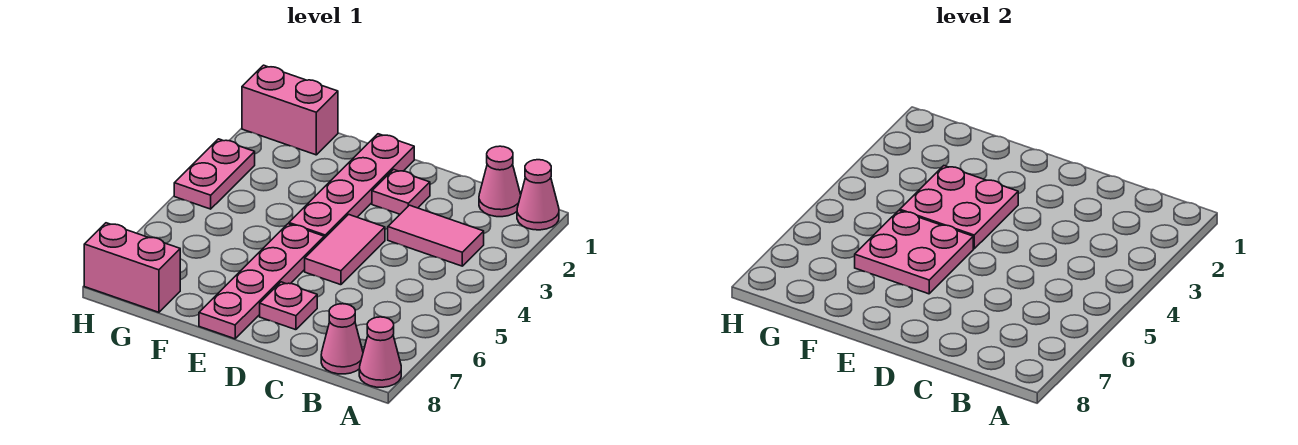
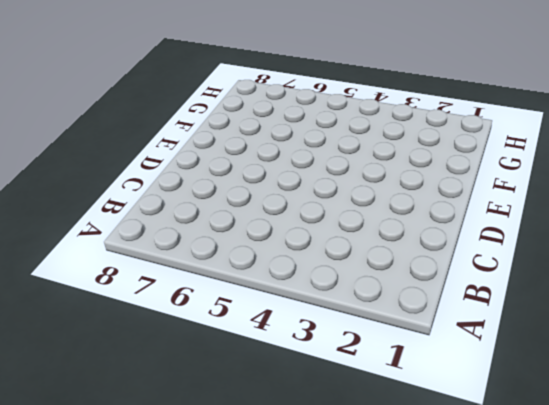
none -> pink cone A1 level 1
none -> pink cone A8 level 1
none -> pink cone B1 level 1

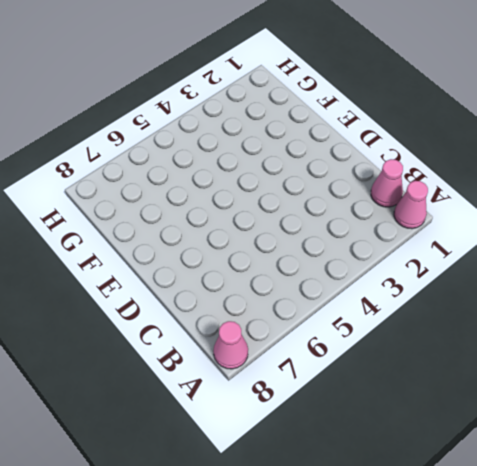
none -> pink tile B3:C3 level 1
none -> pink cone B8 level 1
none -> pink plate D2 level 1

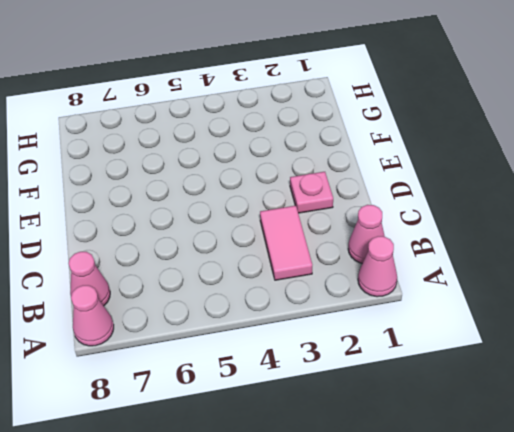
none -> pink tile D4:D5 level 1
none -> pink plate D7 level 1
none -> pink plate E1:E4 level 1

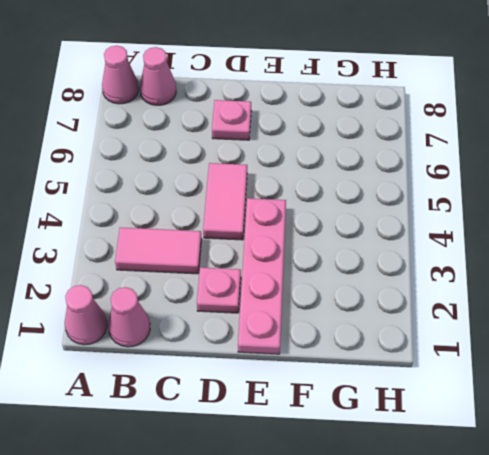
none -> pink plate E5:E8 level 1
none -> pink brick G1:H1 level 1
none -> pink brick G8:H8 level 1

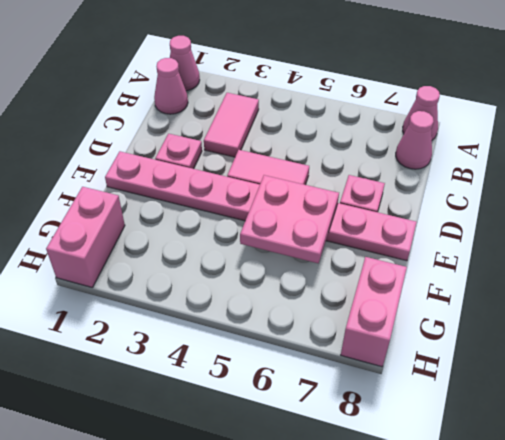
none -> pink plate H3:H4 level 1
none -> pink plate E3:F4 level 2

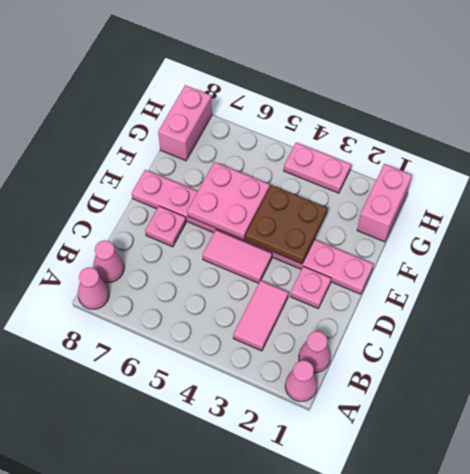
brown plate E3:F4 level 2 -> pink plate E3:F4 level 2

